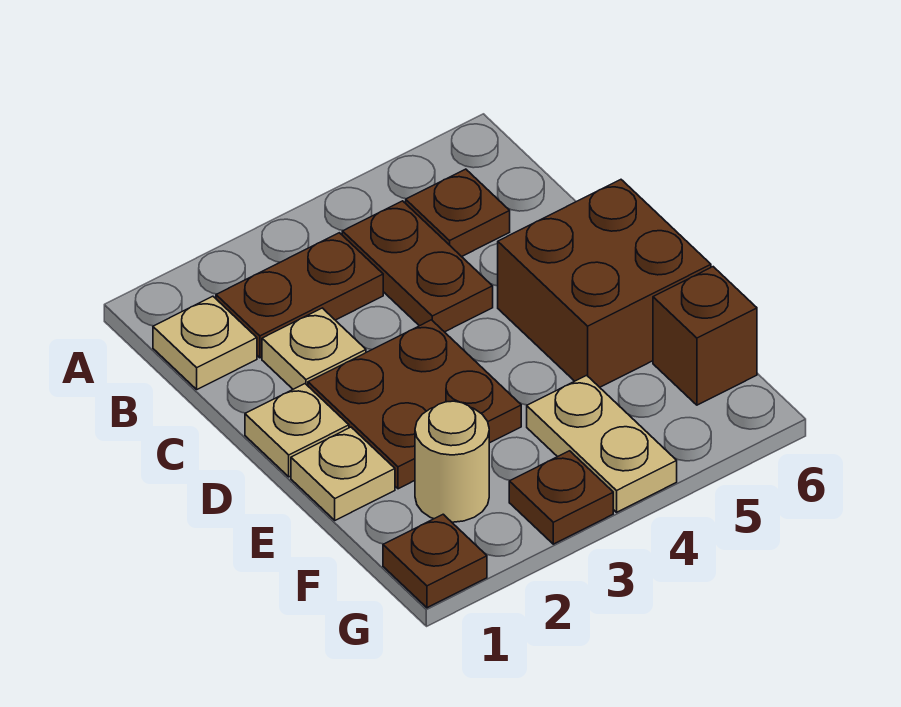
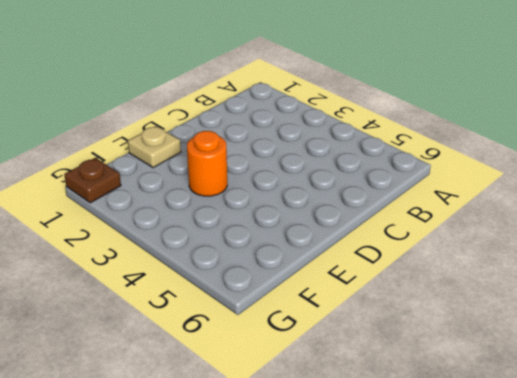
orange round brick E3 level 1 -> brown plate D2:E3 level 1
none -> tan plate B1 level 1
none -> brown plate B2:B3 level 1
none -> brown plate B4:C4 level 1

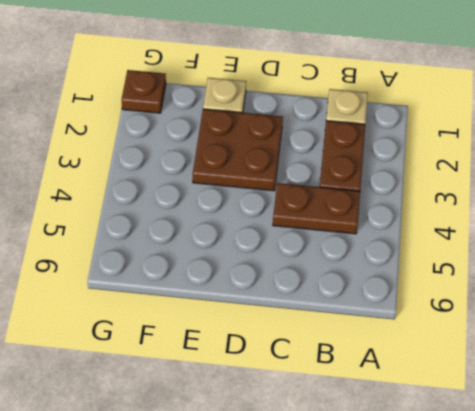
none -> brown plate B5 level 1
none -> tan plate C2 level 1
none -> tan plate D1 level 1

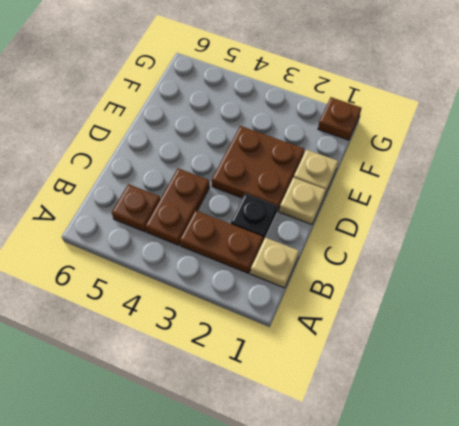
black plate C2 level 1 -> tan plate C2 level 1
none -> brown brick D5:E6 level 1
none -> tan round brick F2 level 1
none -> tan plate F4:G4 level 1

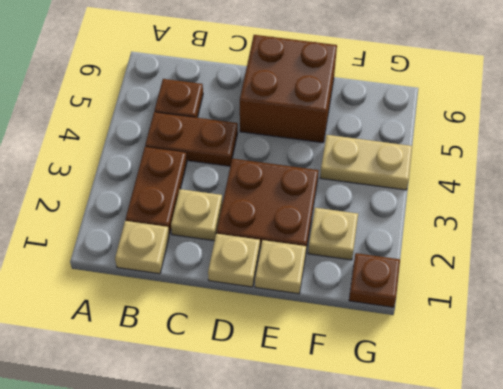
tan plate F2 level 1 -> tan round brick F2 level 1
none -> brown brick F6 level 1
none -> brown plate G3 level 1

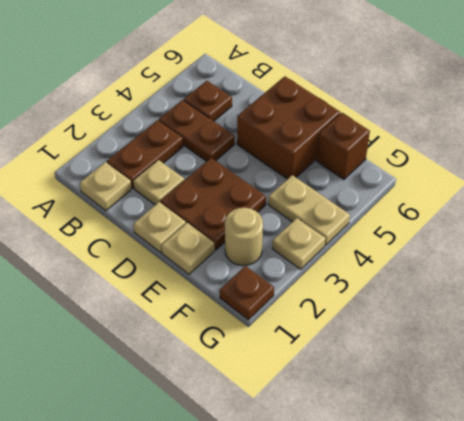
tan plate G3 level 1 -> brown plate G3 level 1

